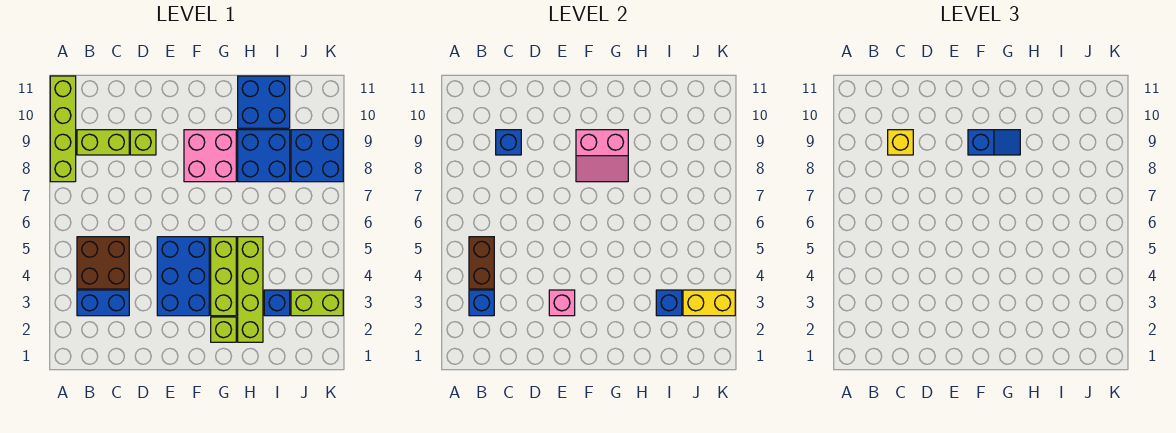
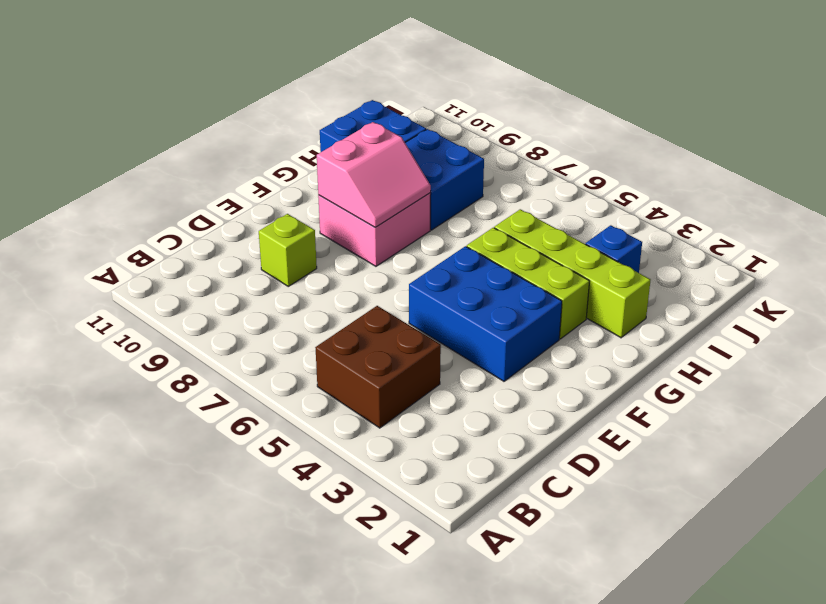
none -> lime brick A8:A11 level 1
none -> blue brick B3:C3 level 1
none -> lime brick B9:C9 level 1

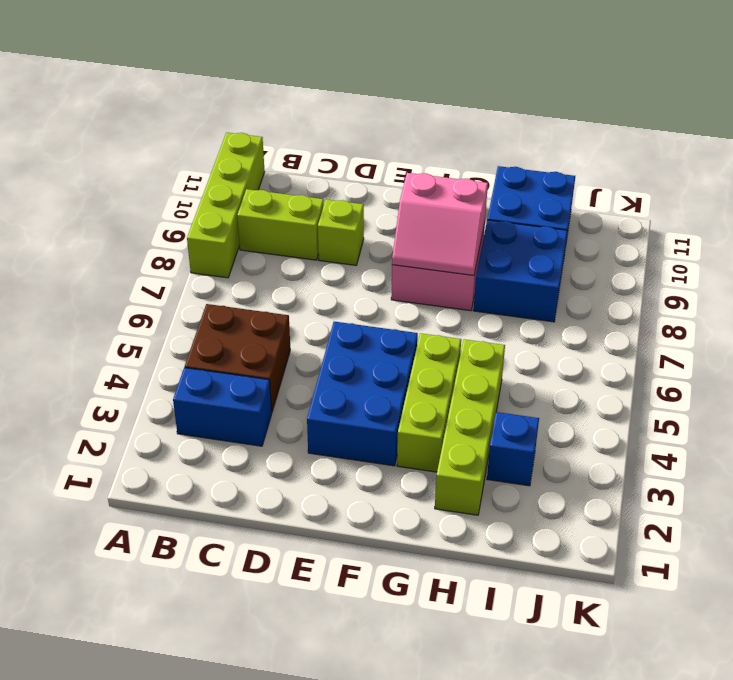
none -> lime brick G2 level 1
none -> lime brick J3:K3 level 1
none -> blue brick J8:K9 level 1

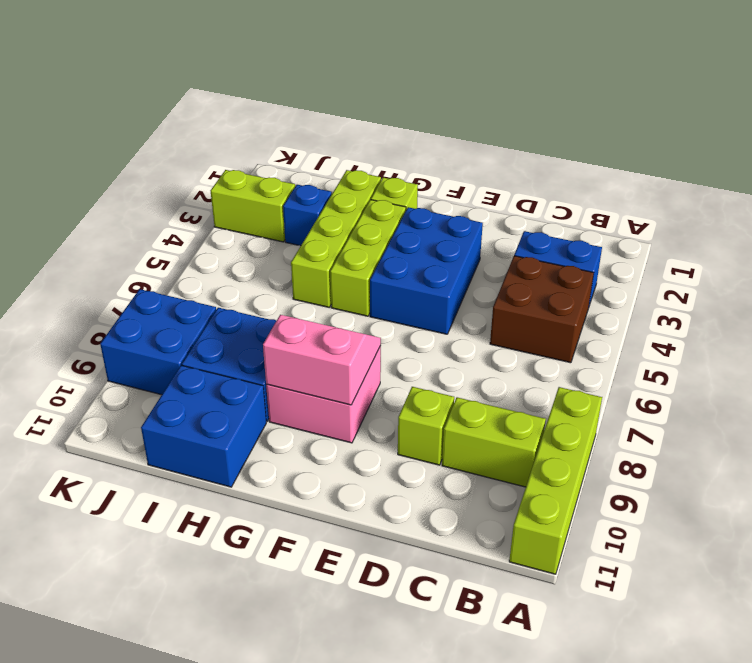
none -> blue brick B3 level 2
none -> brown brick B4:B5 level 2
none -> blue brick C9 level 2

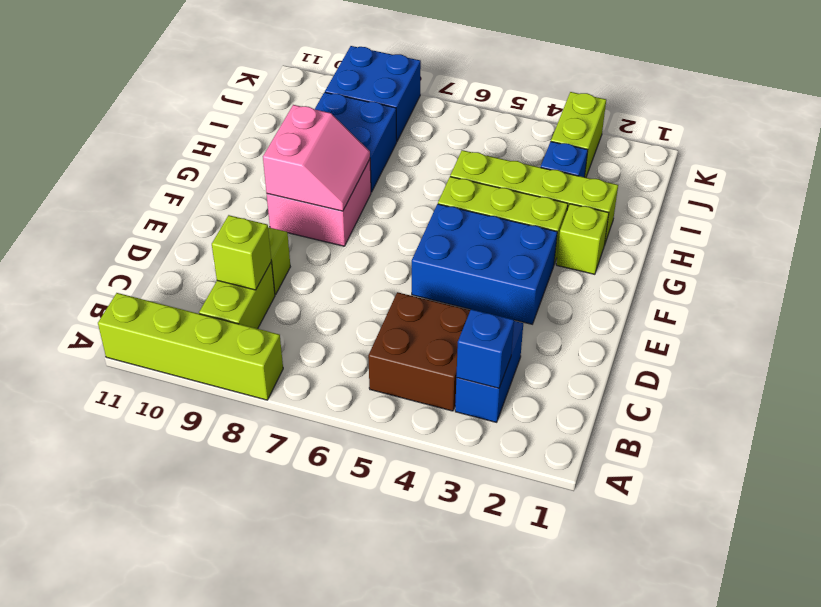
lime brick C9 level 2 -> blue brick C9 level 2
none -> blue brick H10:I11 level 1
none -> brown brick B4:B5 level 2
none -> pink brick E3 level 2

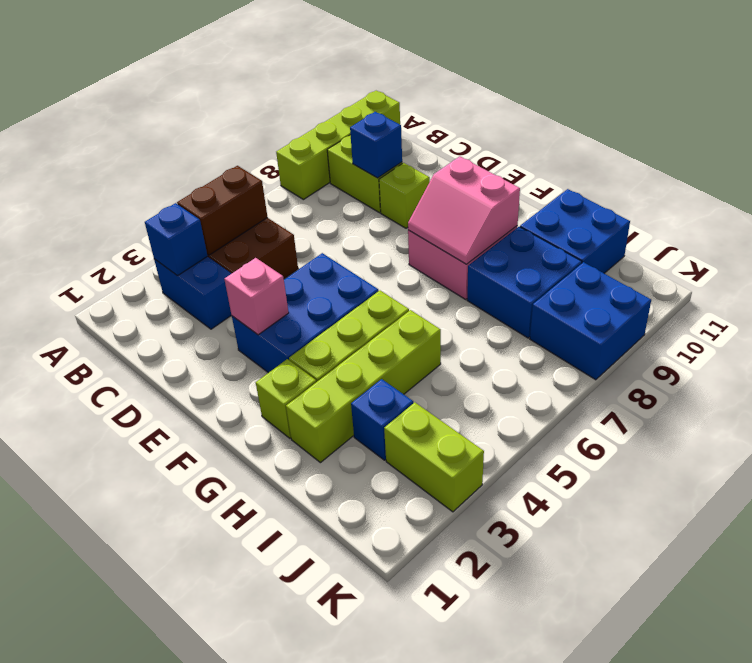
none -> blue brick I3 level 2
none -> yellow brick J3:K3 level 2
none -> yellow brick C9 level 3

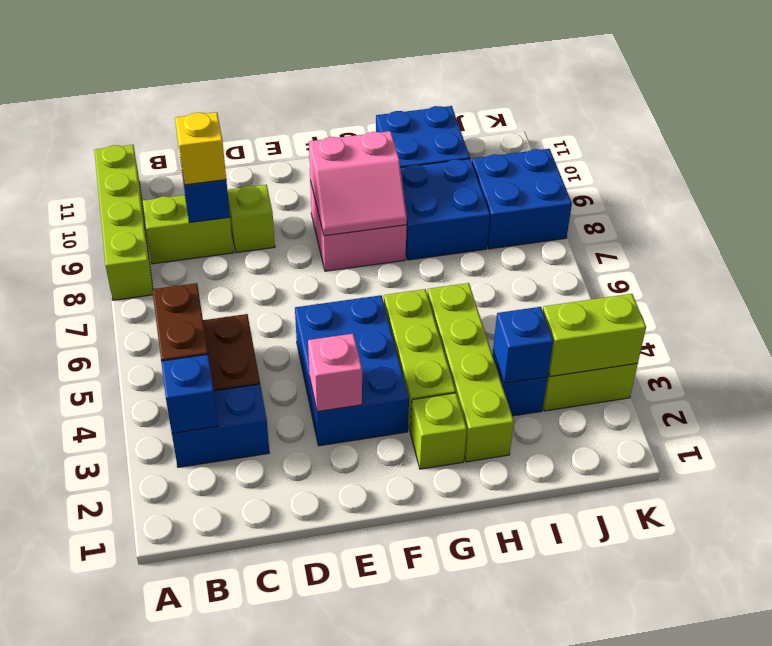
lime brick J3:K3 level 2 -> yellow brick J3:K3 level 2
none -> blue slope F9:G9 level 3 top F

